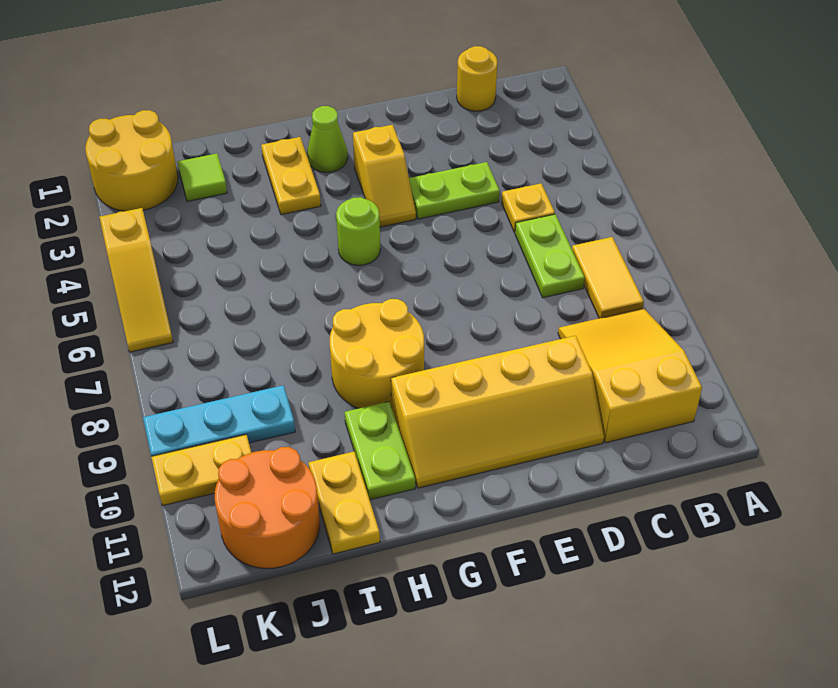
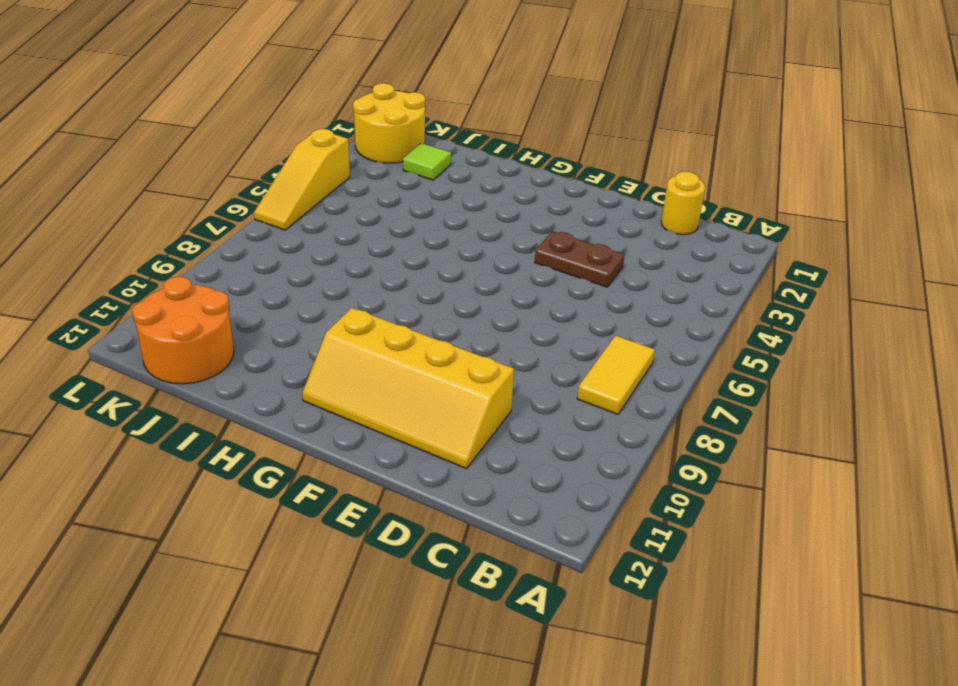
brown plate D4:E4 level 1 -> lime plate D4:E4 level 1
none -> yellow slope B9:C11 level 1 top 11
none -> yellow plate C5 level 1
none -> lime plate C6:C7 level 1

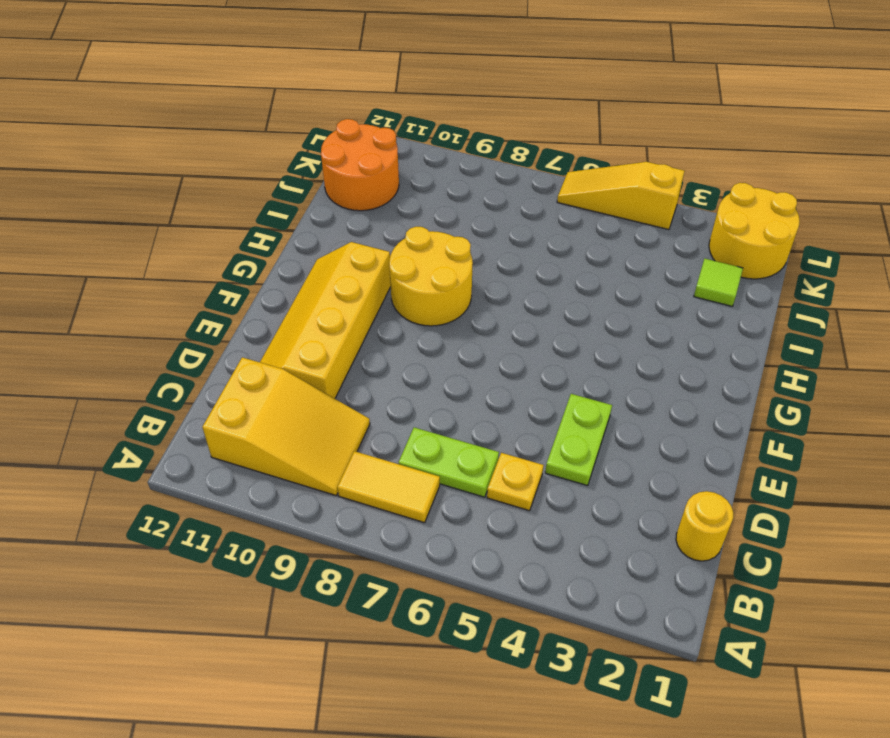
none -> yellow slope F3:F4 level 1 top 3
none -> lime cone G2 level 1
none -> lime round brick G5 level 1

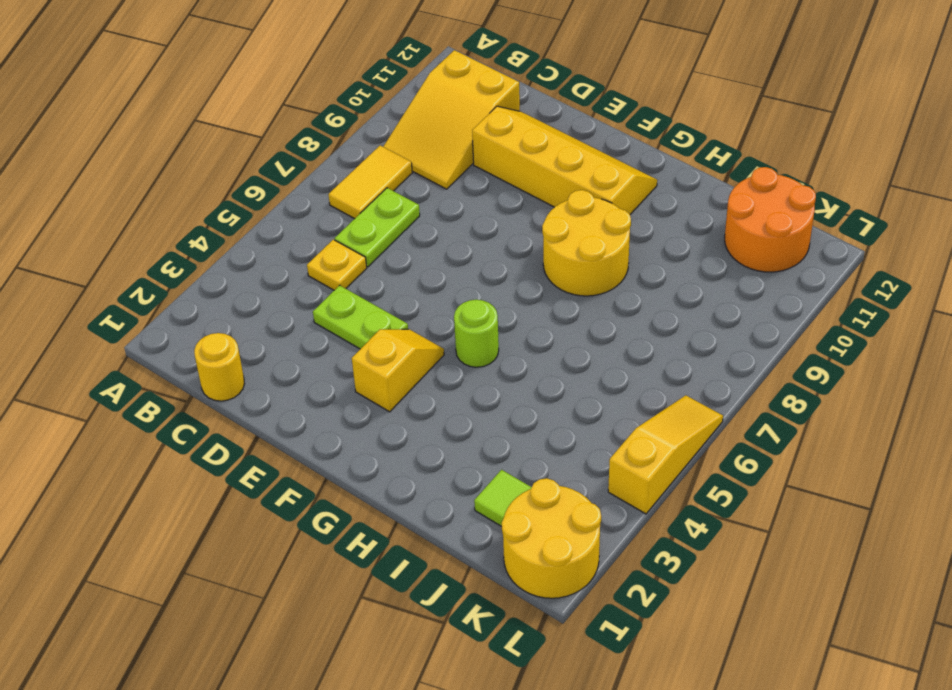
none -> lime cone G2 level 1
none -> yellow plate H2:H3 level 1
none -> lime plate H10:H11 level 1

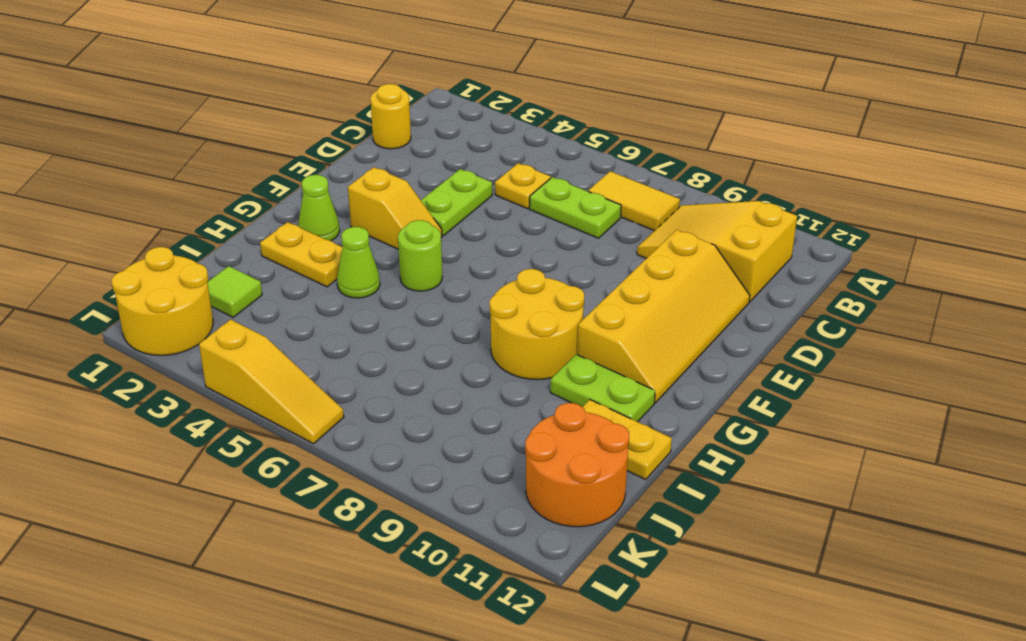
lime cone H4 level 1 -> none
none -> cyan plate J9:L9 level 1
none -> yellow plate K10:L10 level 1

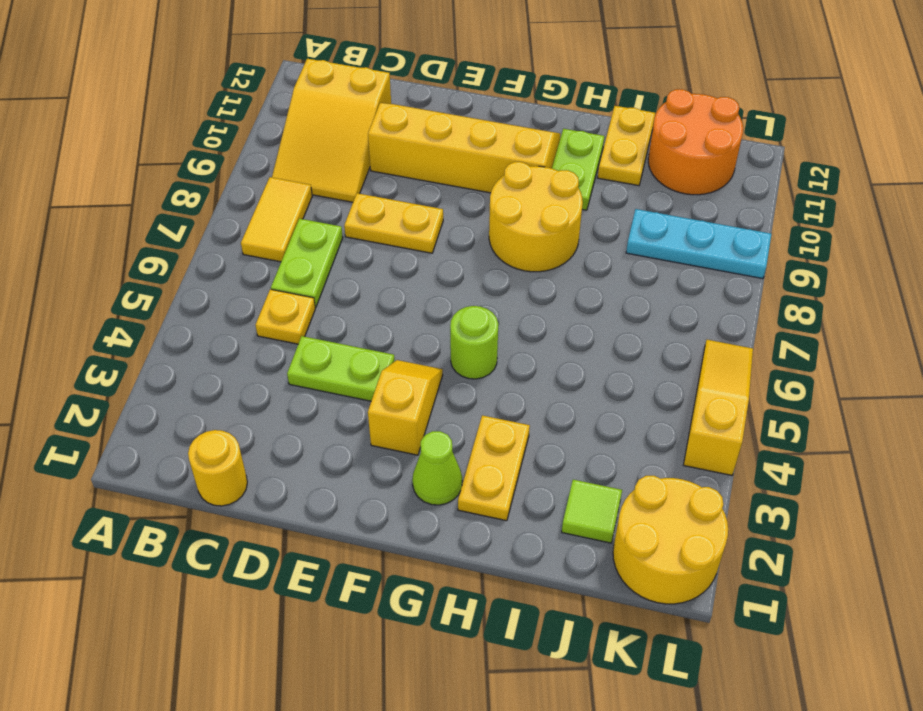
yellow plate D8:E8 level 1 -> yellow plate K10:L10 level 1

